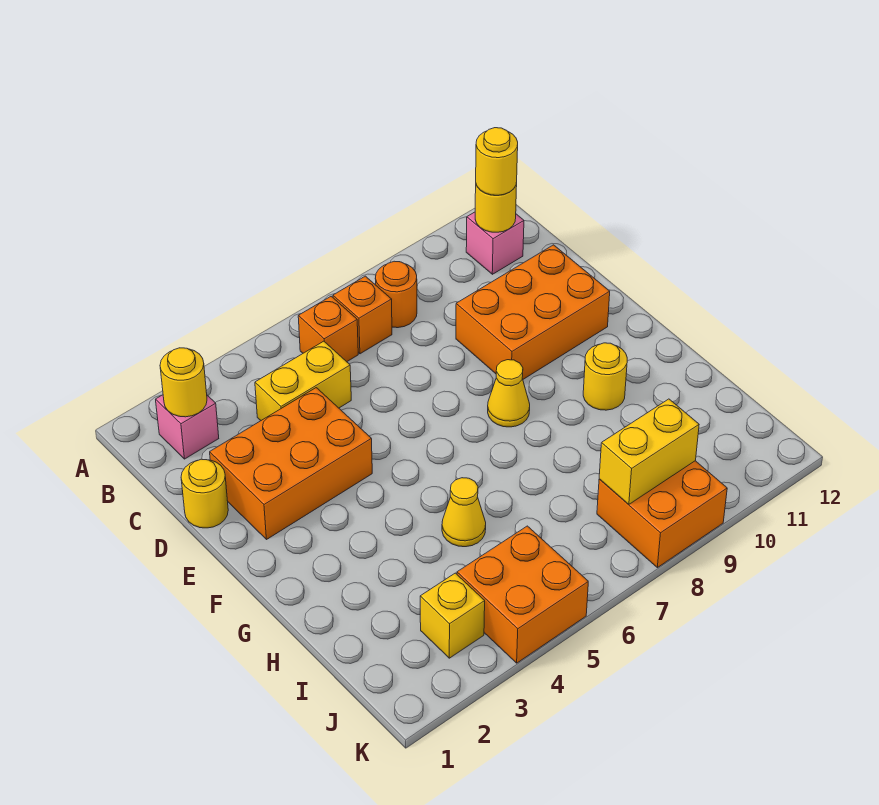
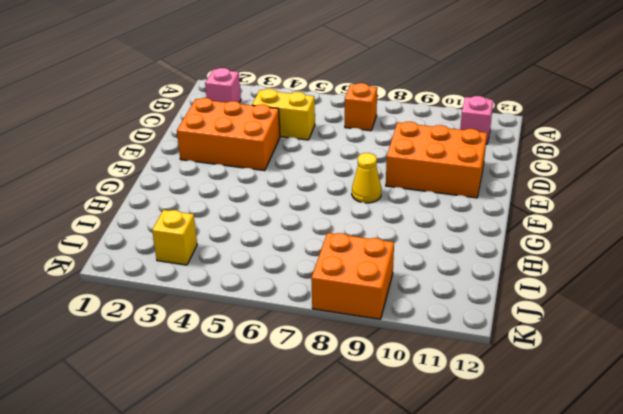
none -> orange brick B6 level 1
none -> orange round brick B8 level 1
none -> yellow round brick D1 level 1

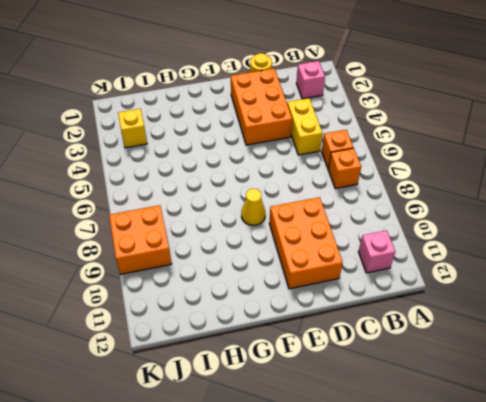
none -> orange round brick B8 level 1
none -> yellow round brick G10 level 1
none -> yellow cone H5 level 1

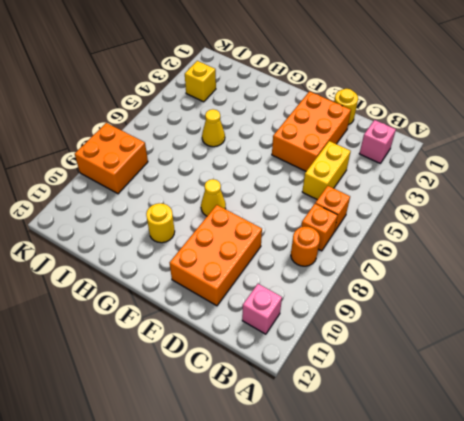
none -> orange brick J4:K5 level 1
none -> yellow round brick B2 level 2
none -> yellow round brick B11 level 2

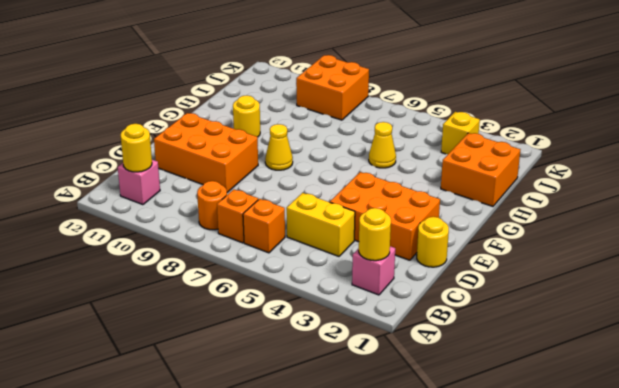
orange brick H1:I2 level 1 -> orange brick J4:K5 level 1
none -> yellow brick J8:J9 level 2
none -> yellow round brick B11 level 3

